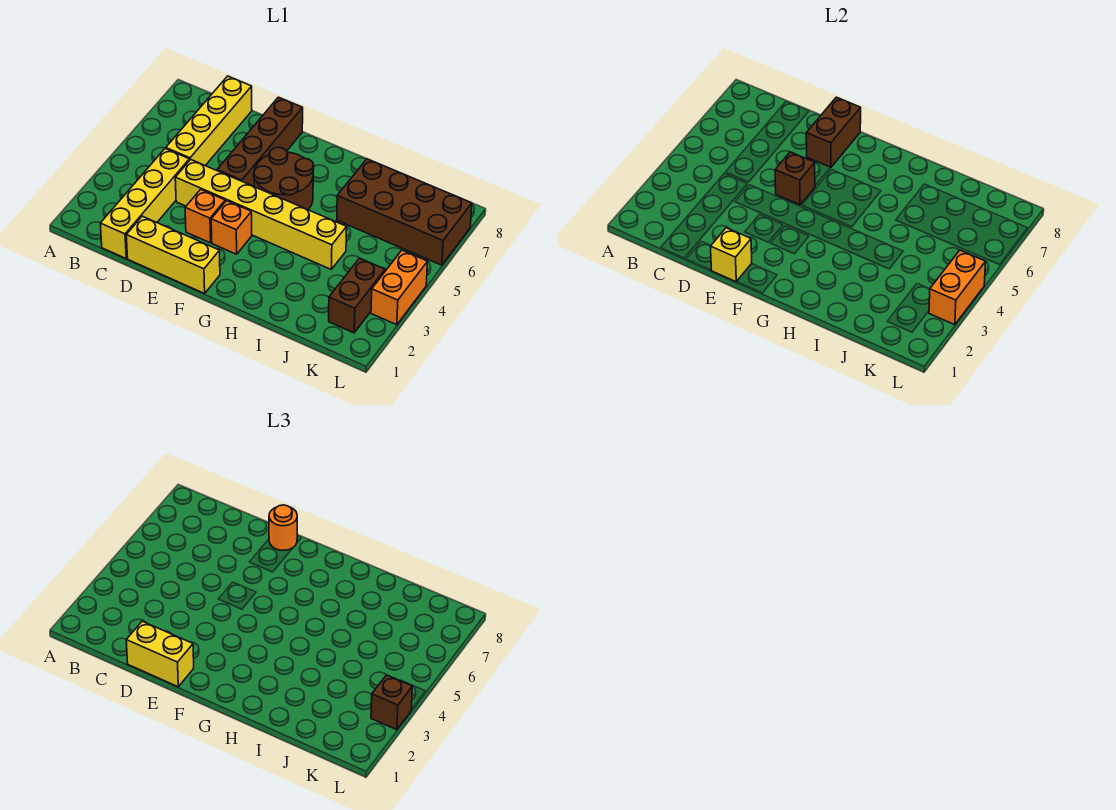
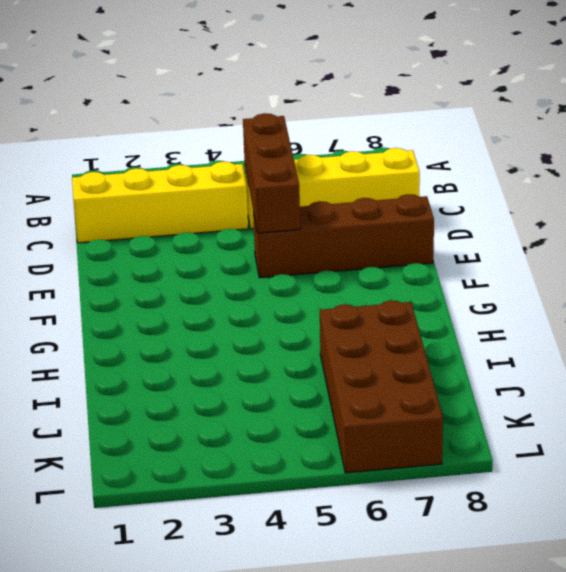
brown brick C5:E5 level 2 -> brown brick E5 level 2
none -> yellow brick D1:F1 level 1
none -> yellow brick D4:I4 level 1
none -> orange brick E3 level 1

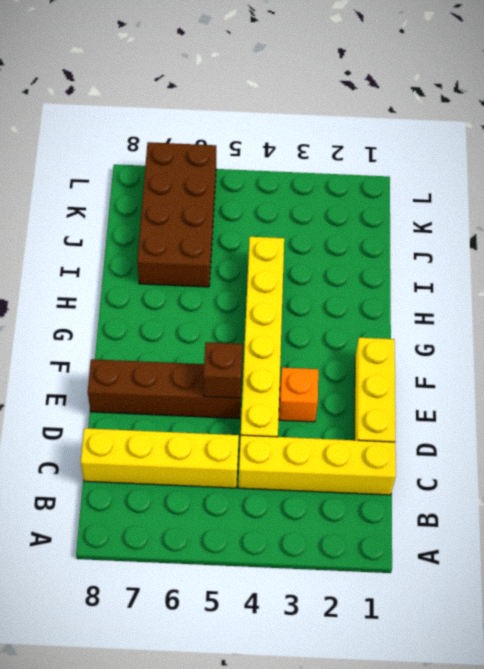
none -> orange brick F3 level 1
none -> brown round brick F5:G6 level 1
none -> brown brick K2:K3 level 1

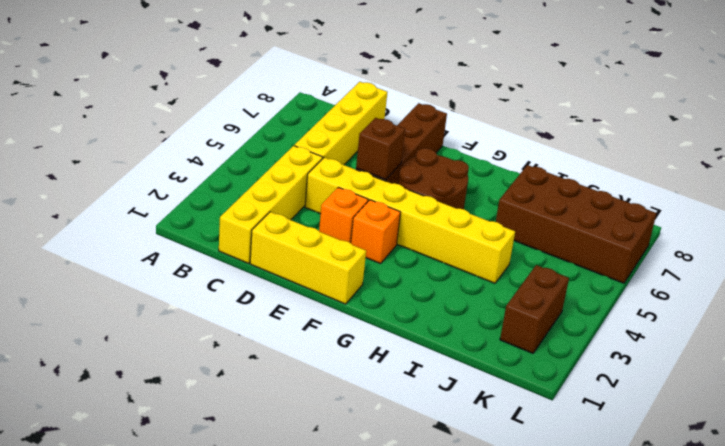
none -> orange brick L3:L4 level 1
none -> yellow brick E1 level 2
none -> brown brick E7:E8 level 2

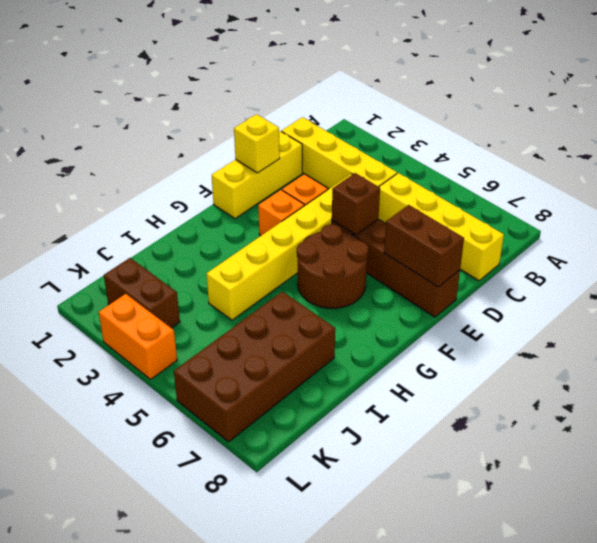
none -> orange brick L3:L4 level 2
none -> yellow brick D1:E1 level 3
none -> orange round brick E8 level 3

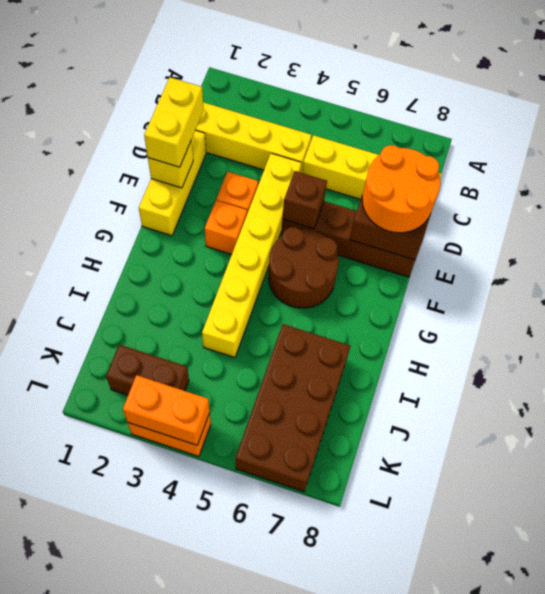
orange round brick D7:E8 level 3 -> orange round brick E8 level 3
none -> brown brick L3 level 3

